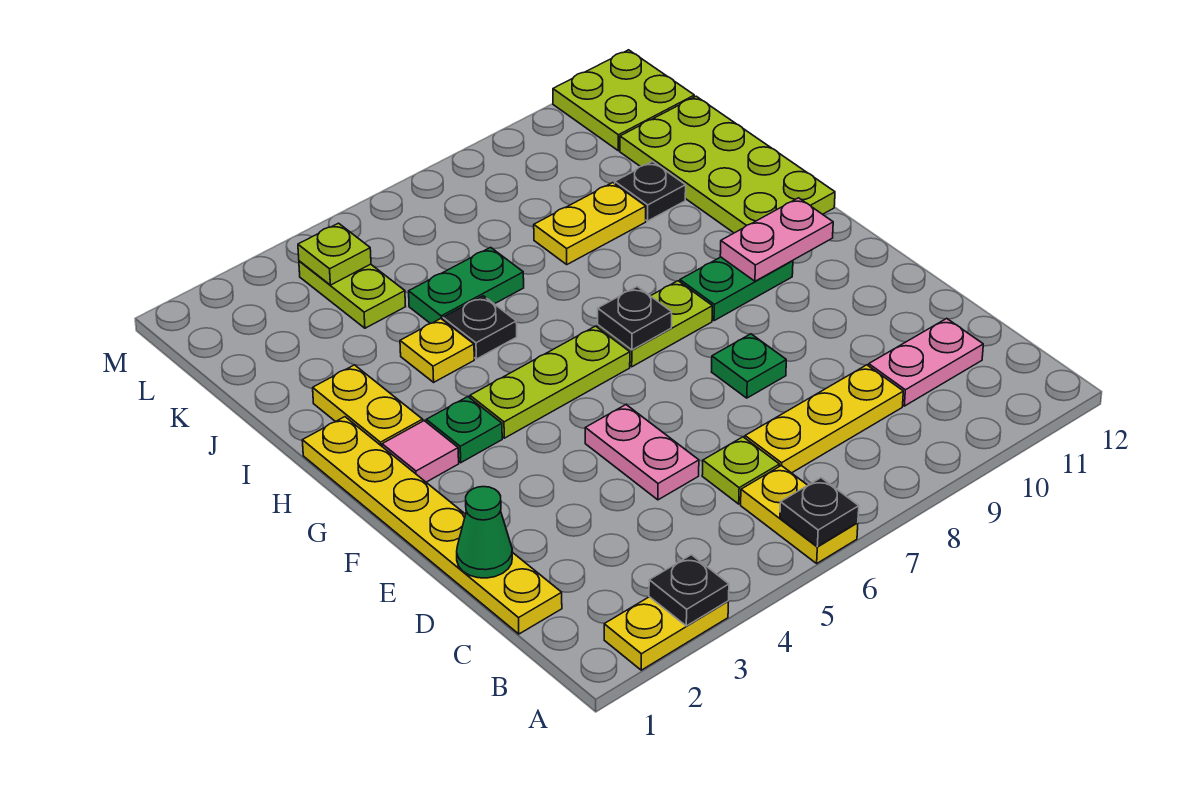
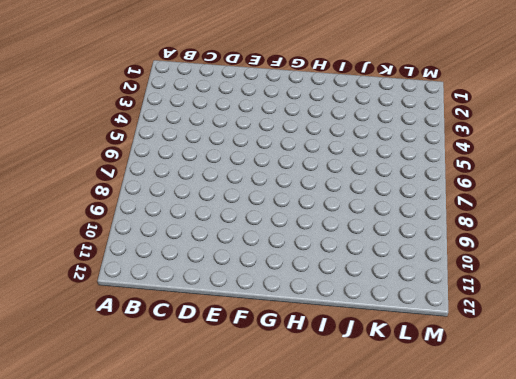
none -> yellow plate A2:A3 level 1
none -> yellow plate A6:B6 level 1
none -> yellow plate C1:H1 level 1

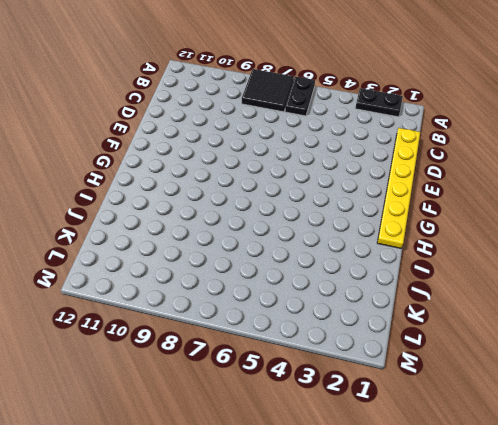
black plate A2:A3 level 1 -> yellow plate A2:A3 level 1
black plate A6:B6 level 1 -> yellow plate A6:B6 level 1
black tile A7:B8 level 1 -> none
none -> lime plate C6 level 1
none -> yellow plate C7:C9 level 1
none -> pink plate C10:C11 level 1

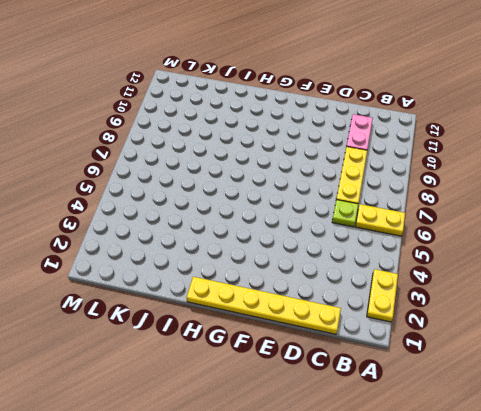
none -> pink plate D5:E5 level 1
none -> green plate E8 level 1
none -> pink tile G2 level 1

